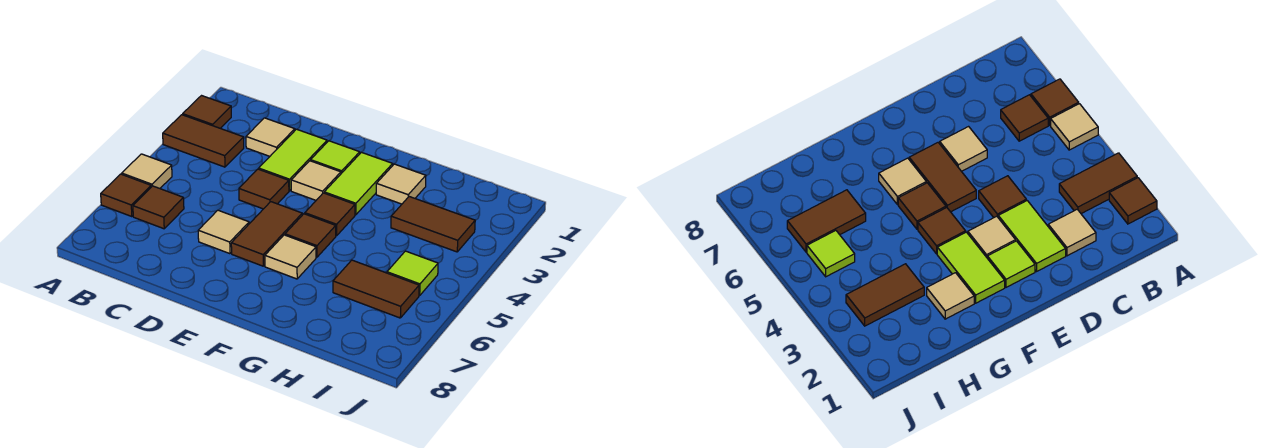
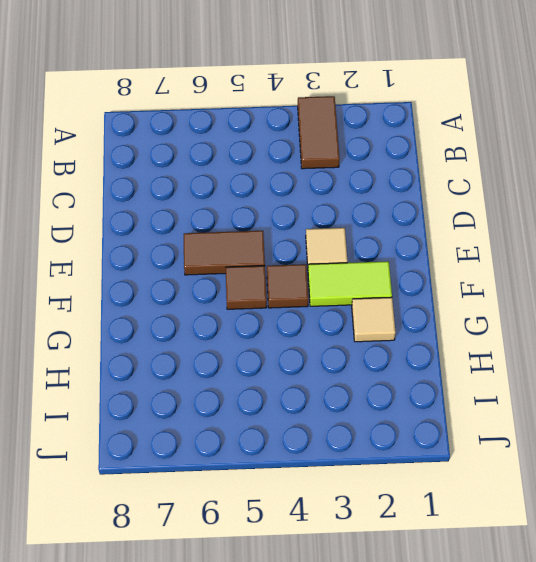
none -> brown tile A2 level 1
none -> tan tile A5 level 1
none -> brown tile A6 level 1

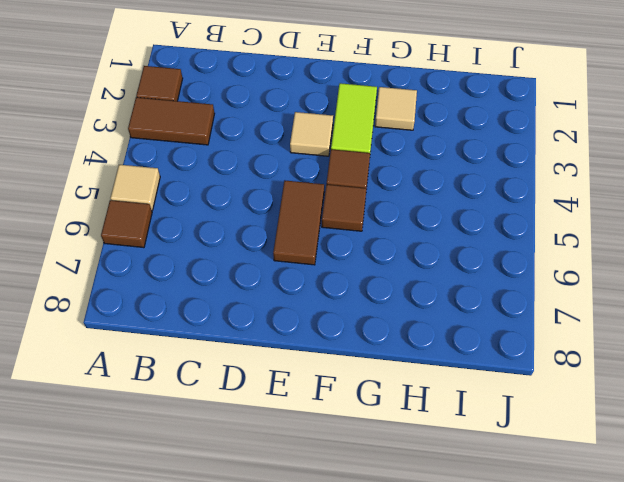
none -> brown tile B6 level 1
none -> tan tile C2 level 1
none -> lime tile D2:D3 level 1

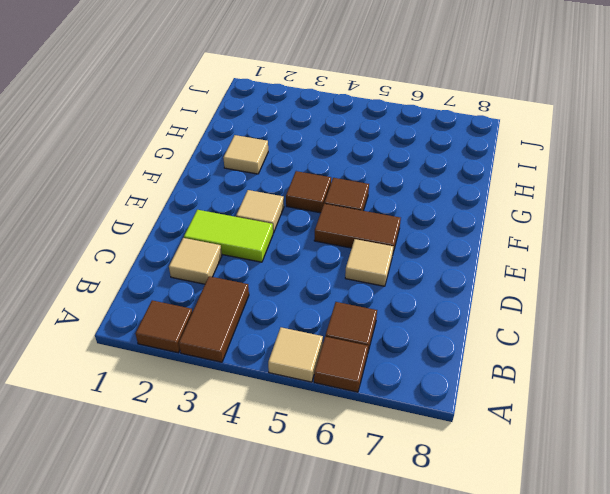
none -> brown tile D4 level 1
none -> lime tile E2 level 1
none -> lime tile F2:F3 level 1

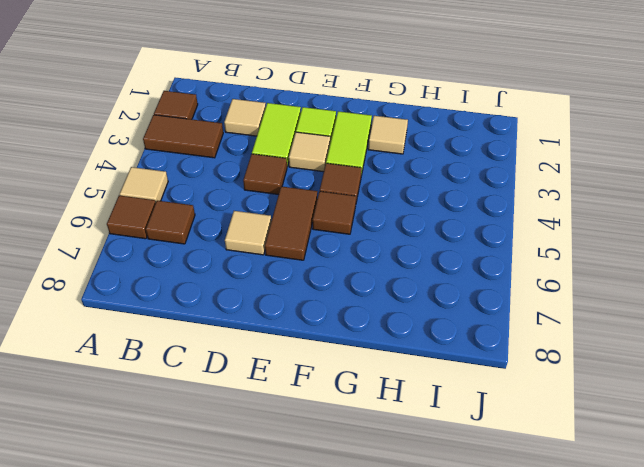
none -> tan tile F6 level 1
none -> brown tile H3:I3 level 1
none -> brown tile H6:I6 level 1

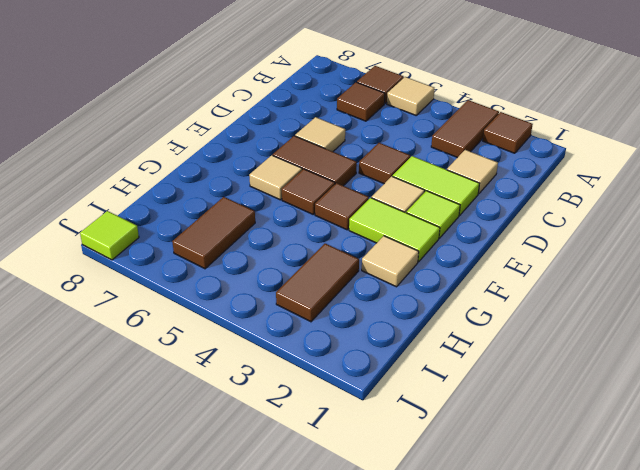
lime tile J8 level 1 -> lime tile I5 level 1

